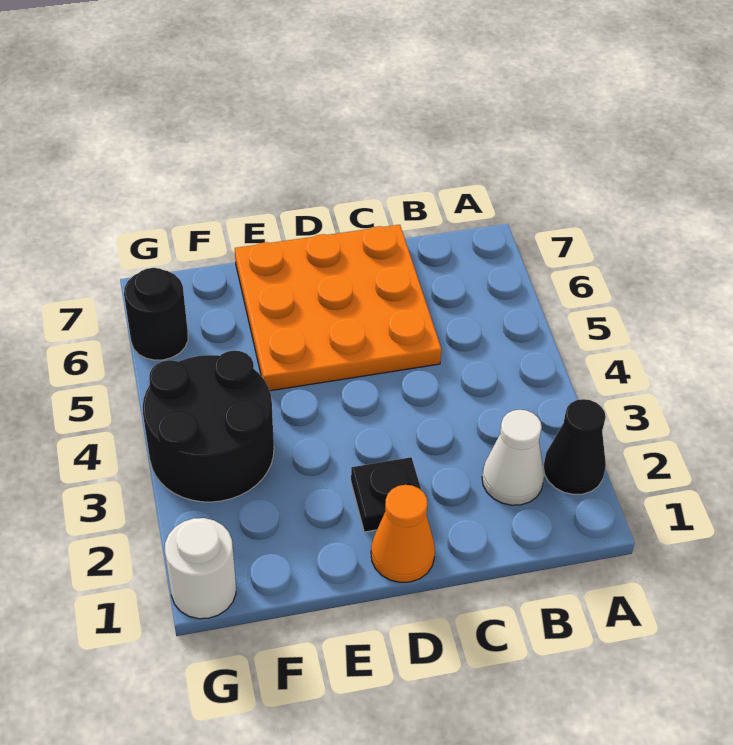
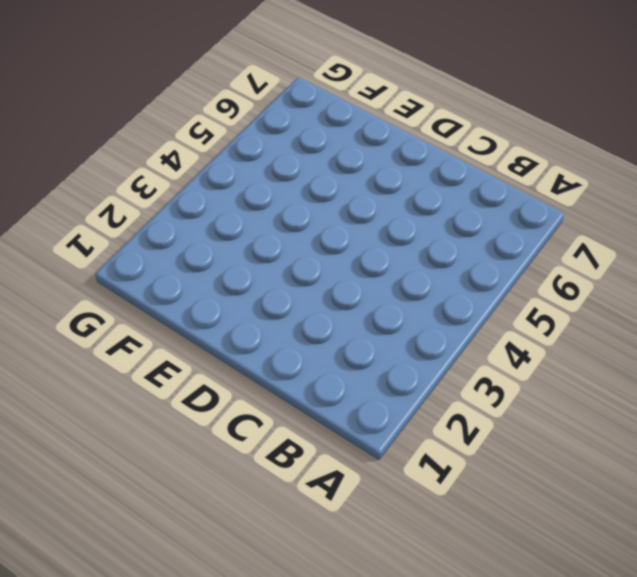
none -> black cone A2 level 1
none -> white cone B2 level 1

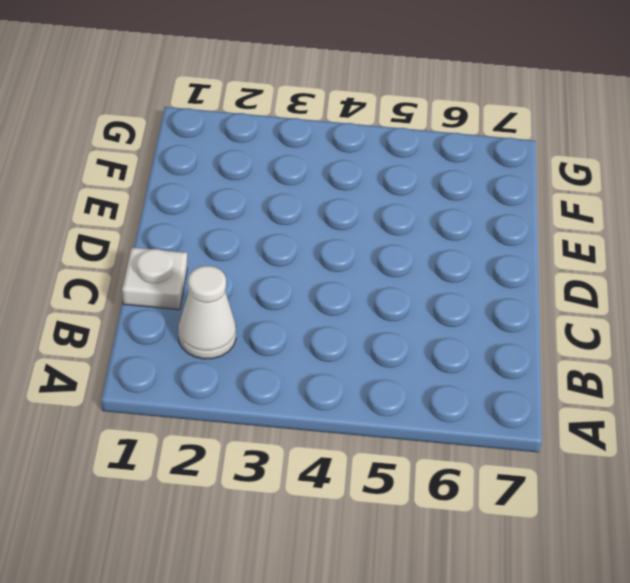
white plate C1 level 1 -> none
none -> black cone A2 level 1
none -> orange plate C5:E7 level 1

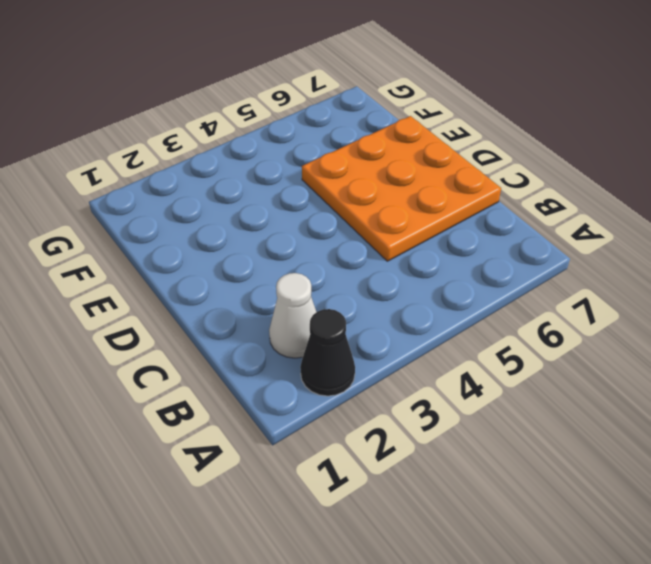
none -> orange cone D1 level 1
none -> black plate D2 level 1

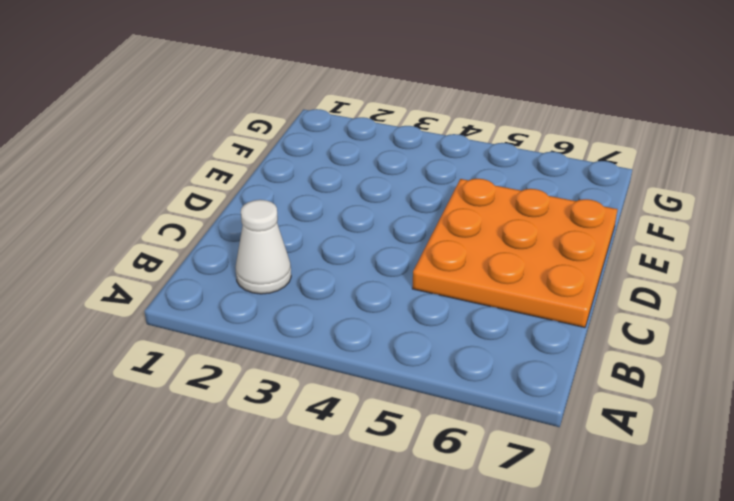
none -> black cone A2 level 1
none -> orange cone D1 level 1

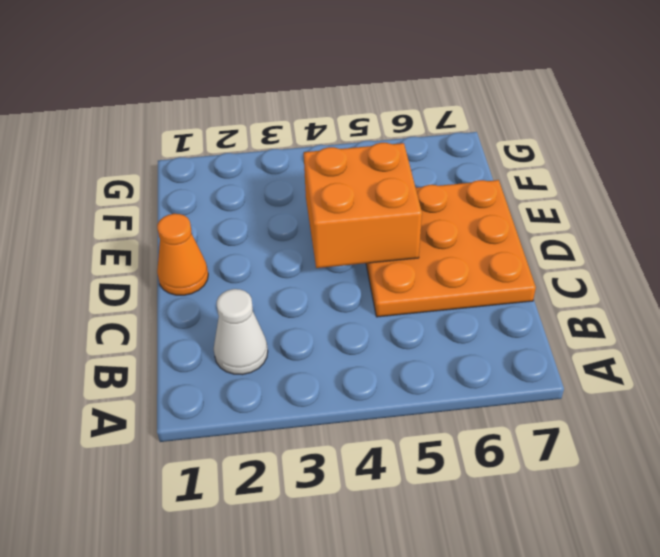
orange brick D4:E5 level 2 -> none
none -> black cone A2 level 1
none -> black plate D2 level 1

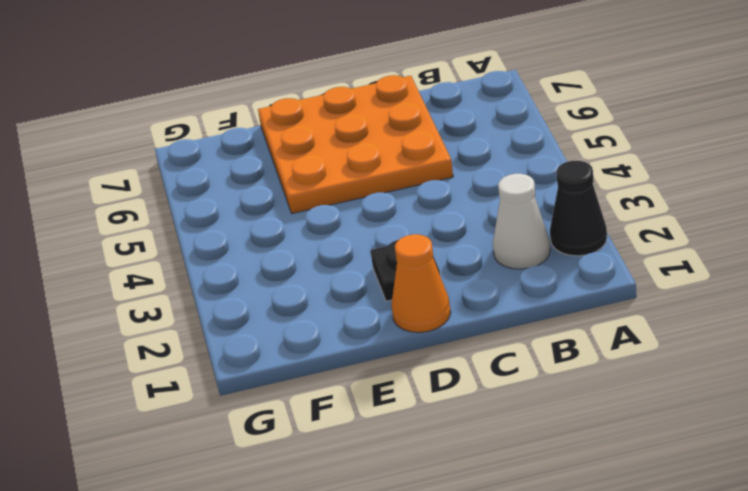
none -> black round brick F3:G4 level 1
none -> white round brick G1 level 1

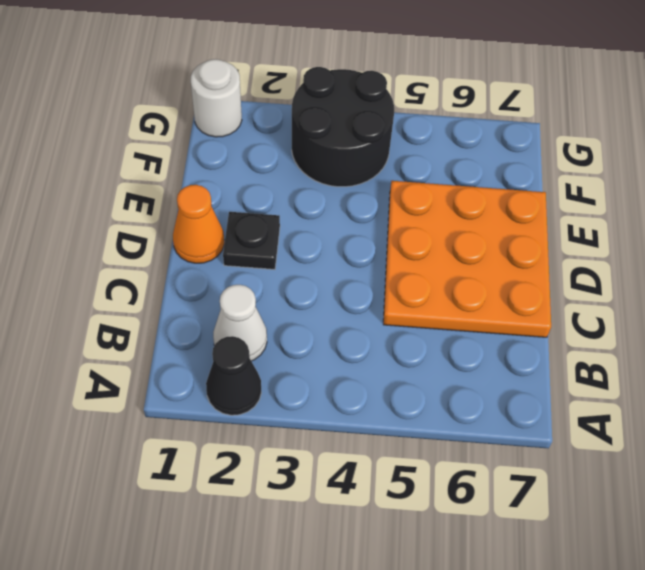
none -> black round brick G6 level 1

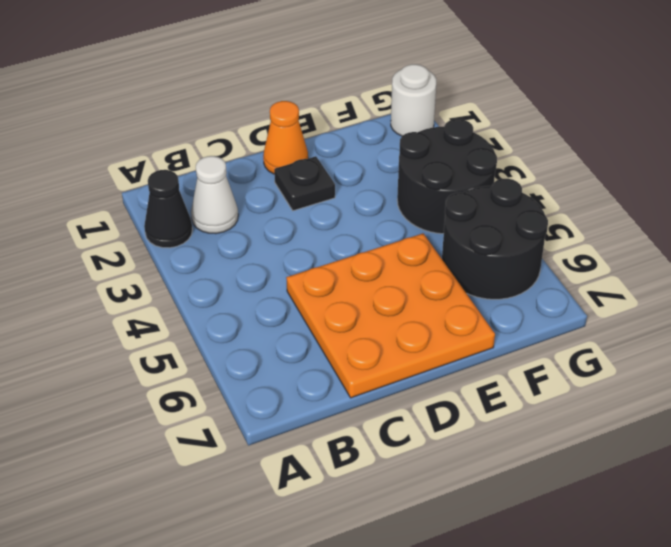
black round brick F5:G6 level 1 -> black round brick G6 level 1

